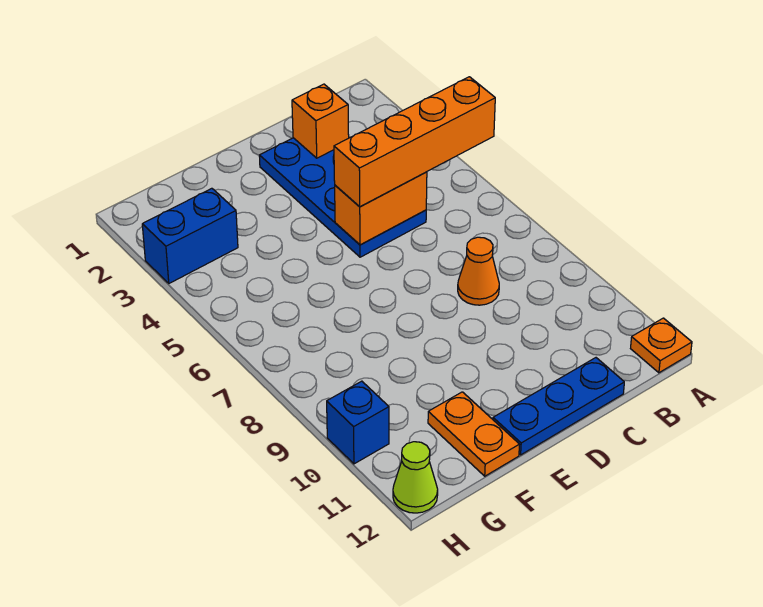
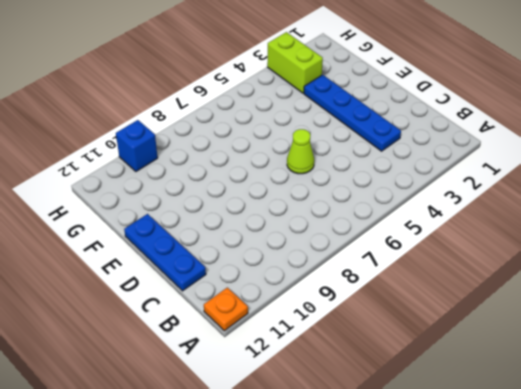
blue plate C3:F3 level 1 -> blue plate C2:D5 level 1
lime cone D6 level 1 -> lime cone H12 level 1
lime brick G3:H3 level 1 -> blue brick G3:H3 level 1
none -> orange cone C8 level 1
none -> orange plate F11:F12 level 1

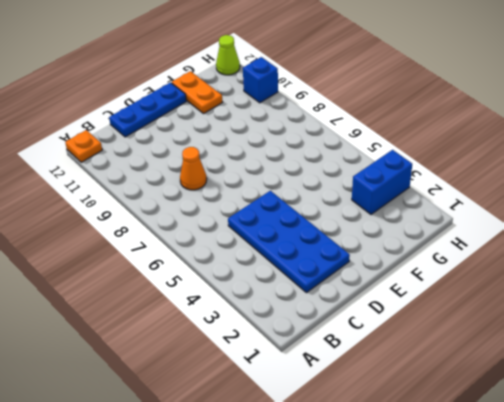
none -> orange brick C2 level 2
none -> orange brick C5:D5 level 2

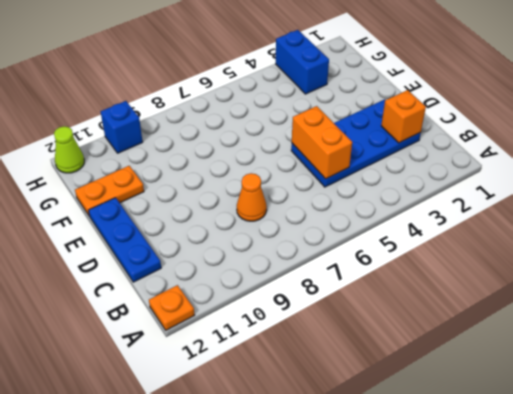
none -> orange brick A5:D5 level 3

